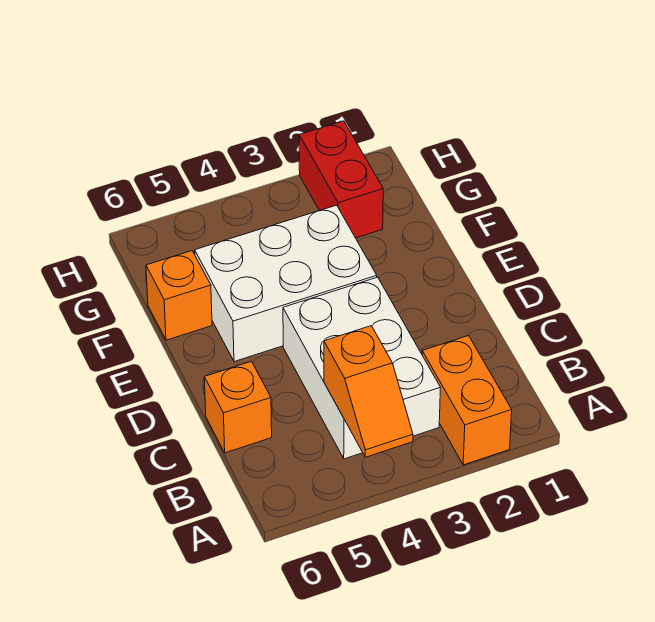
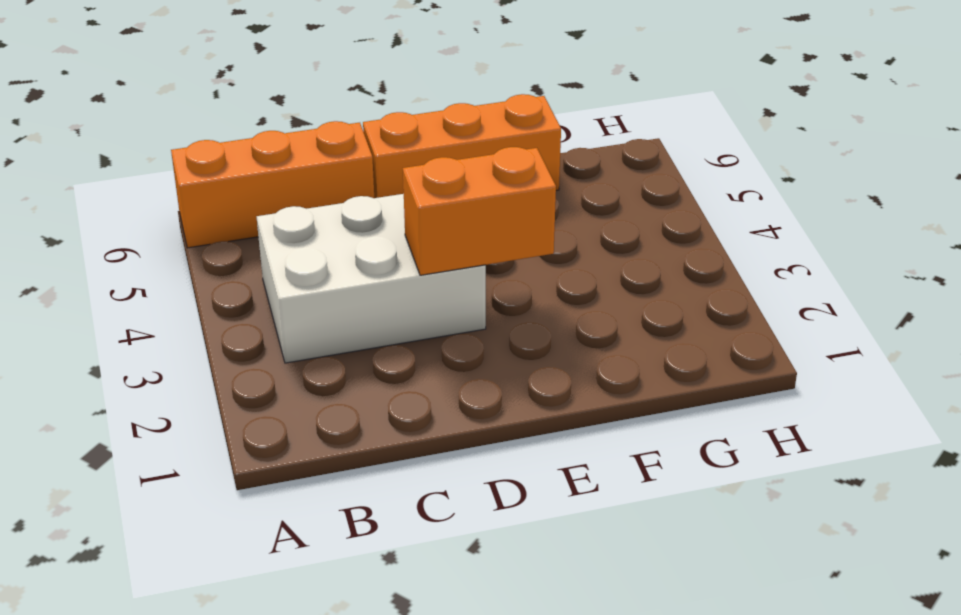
orange brick A6:C6 level 1 -> orange brick C6 level 1
orange brick D3:E3 level 2 -> orange brick A2:B2 level 1
orange brick D6:F6 level 1 -> orange brick F6 level 1
none -> white brick E3:F5 level 1
none -> red brick G2:H2 level 1

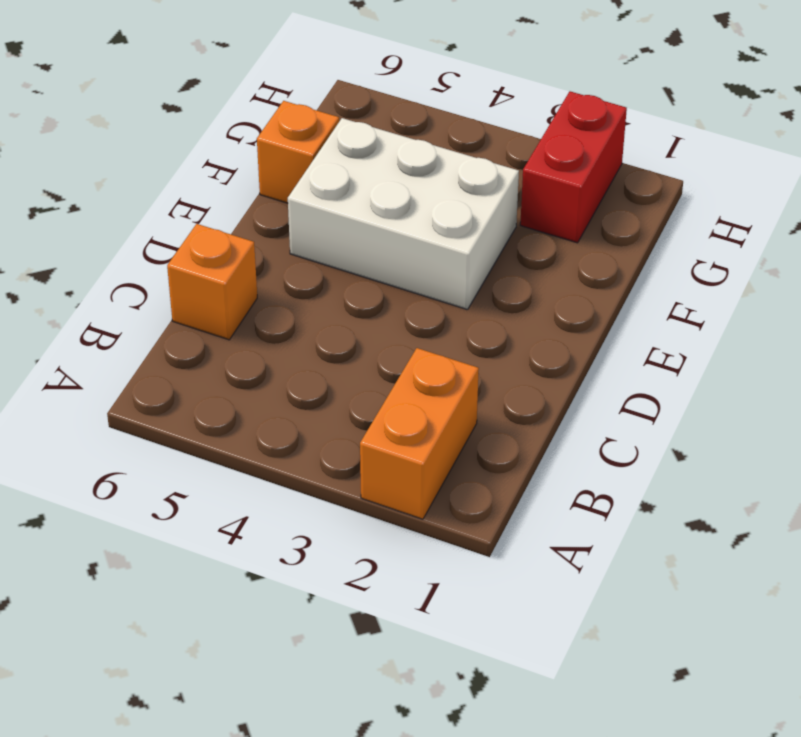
none -> white brick B3:D4 level 1
none -> orange slope A4:B4 level 2 top B

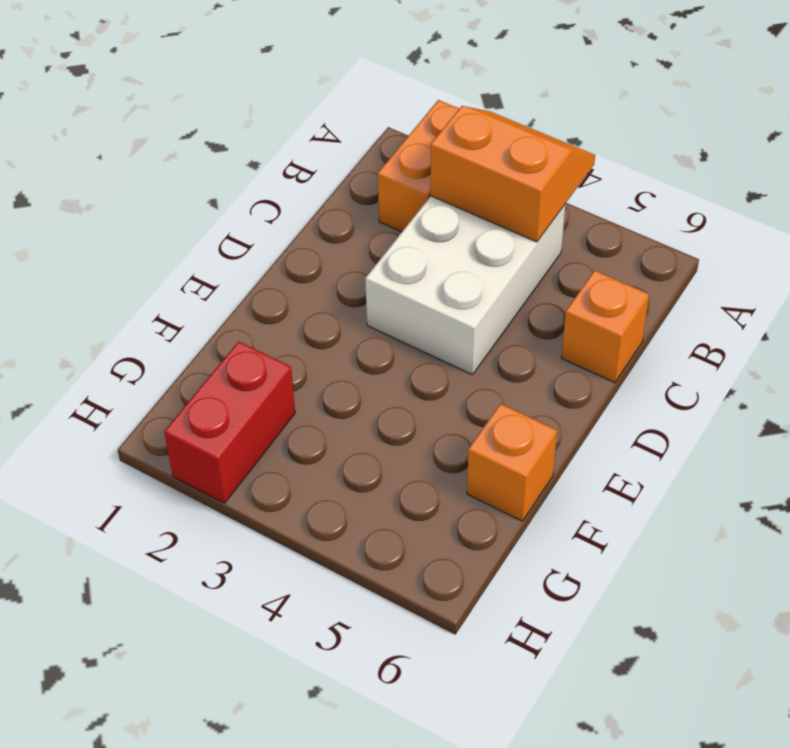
orange slope A3:B4 level 2 top B -> orange slope A4:B4 level 2 top B
none -> white brick E3:F5 level 1

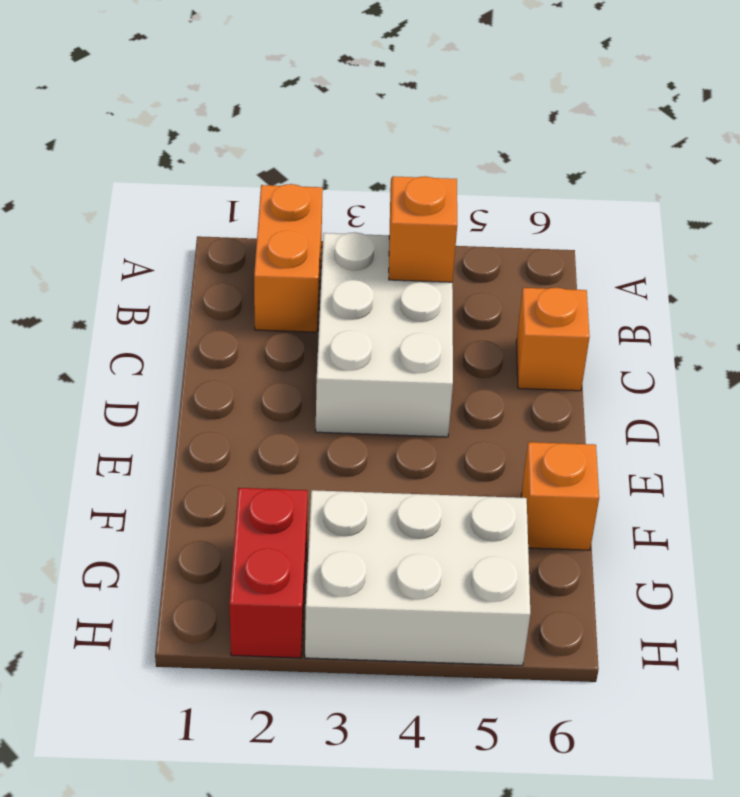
white brick G3:H5 level 1 -> white brick E3:F5 level 1

